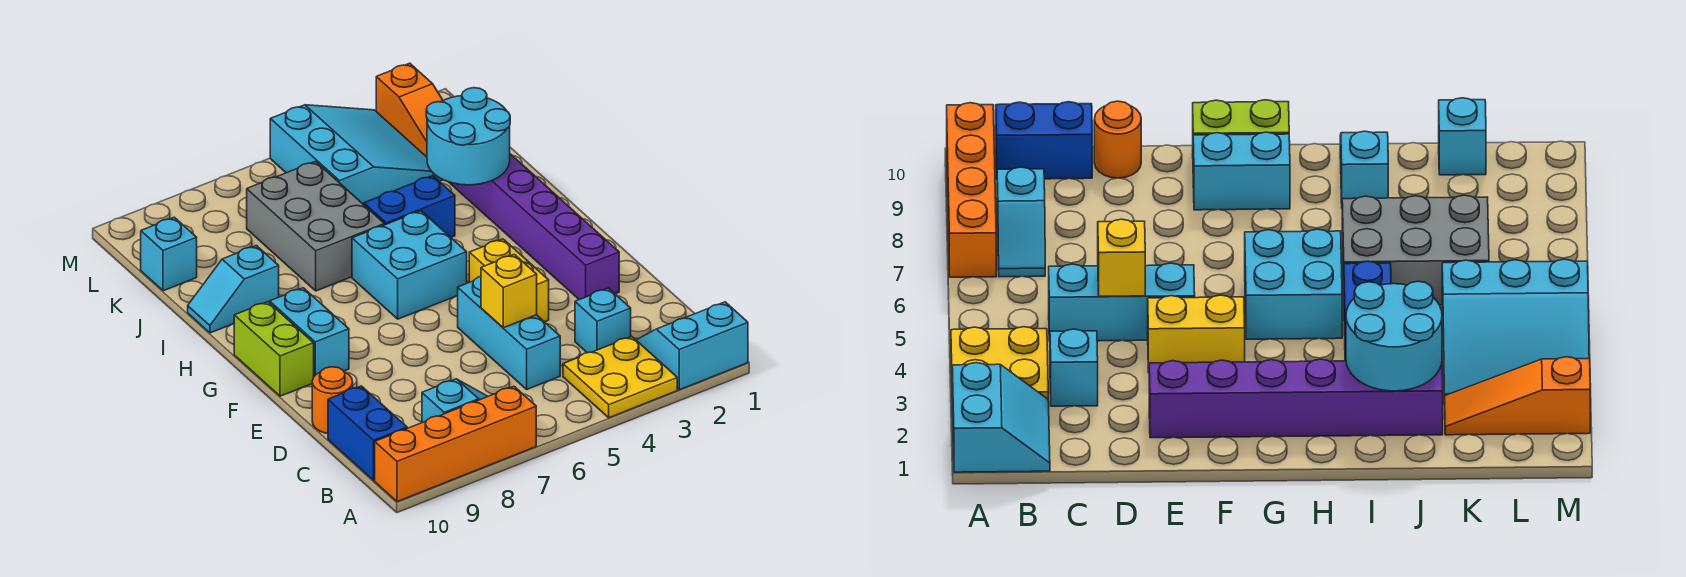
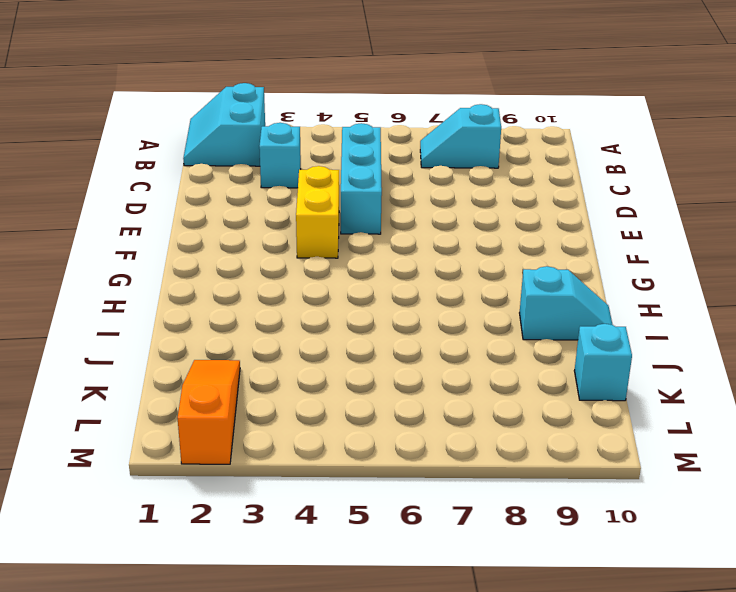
cyan slope A1:B2 level 1 top 2 -> cyan slope A1:B2 level 1 top A
none -> yellow plate A3:B4 level 1
none -> orange brick A7:A10 level 1
none -> blue brick B10:C10 level 1

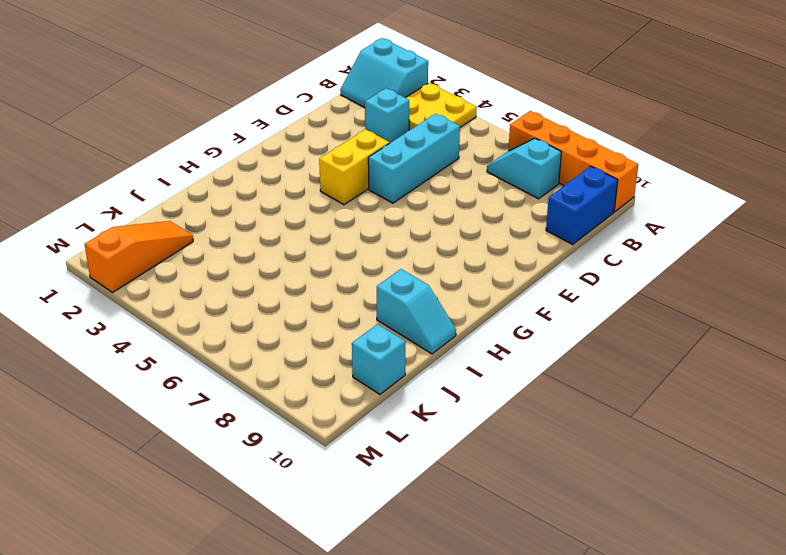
none -> orange round brick D10 level 1
none -> purple brick E2:J2 level 1
none -> cyan brick F9:G9 level 1

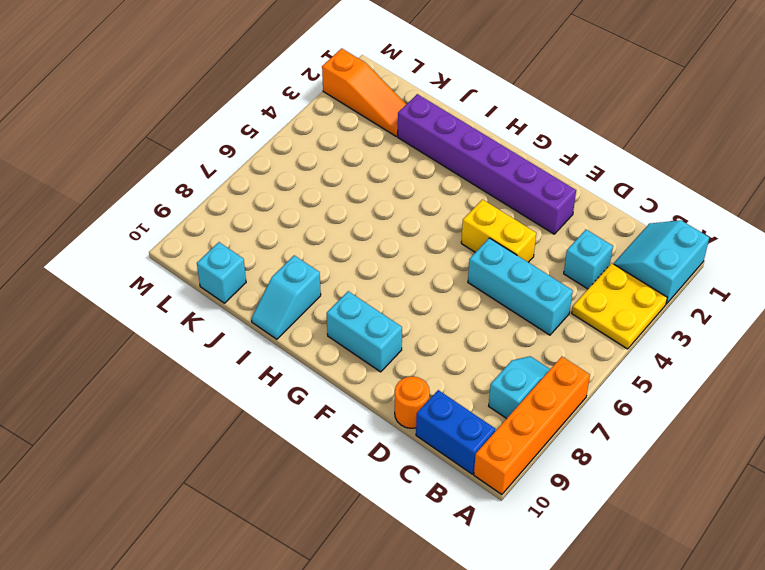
none -> lime brick F10:G10 level 1
none -> cyan brick G5:H6 level 1
none -> blue brick I4:I5 level 1

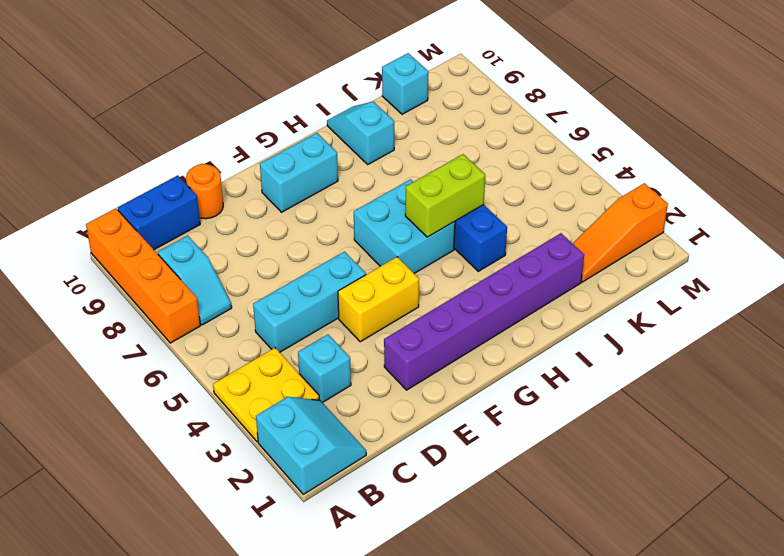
lime brick H5:I5 level 2 -> lime brick F10:G10 level 1
none -> grey brick I6:K7 level 1
none -> cyan slope K3:M5 level 1 top 5
none -> yellow brick D5 level 2

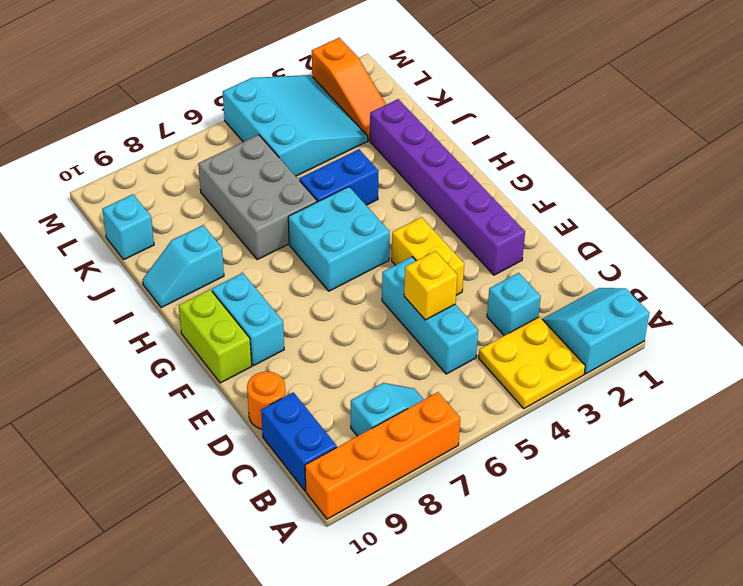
none -> cyan round brick I2:J3 level 2

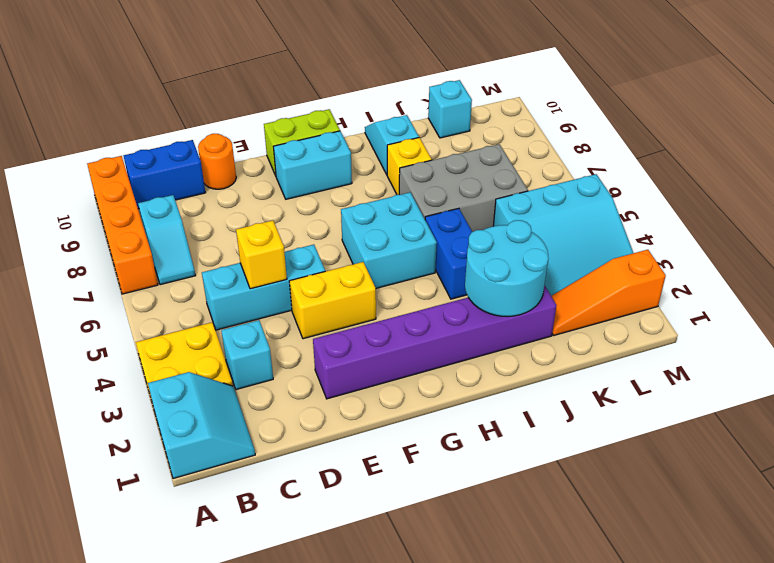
yellow brick I8 level 1 -> none

